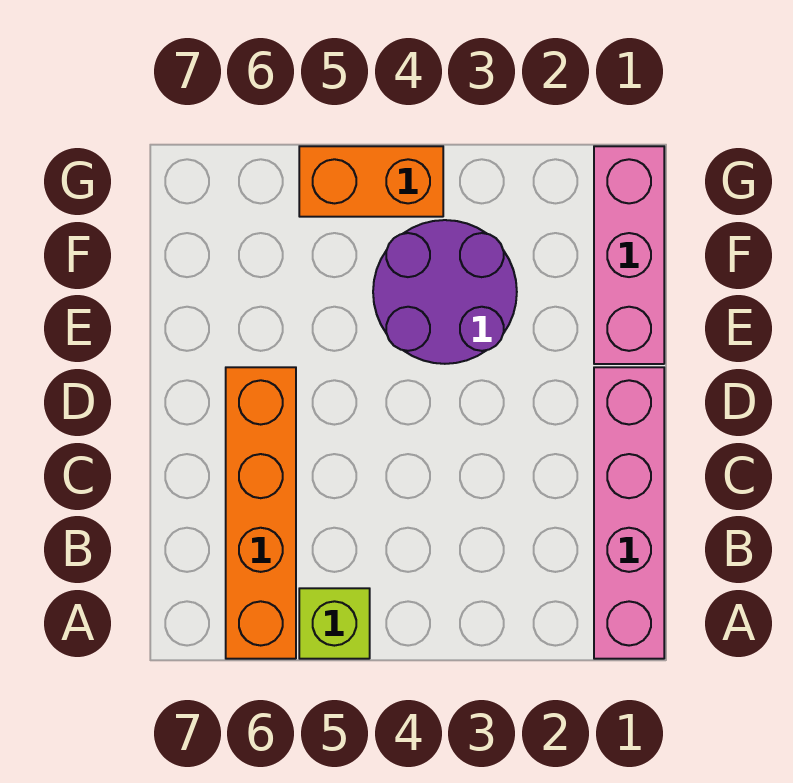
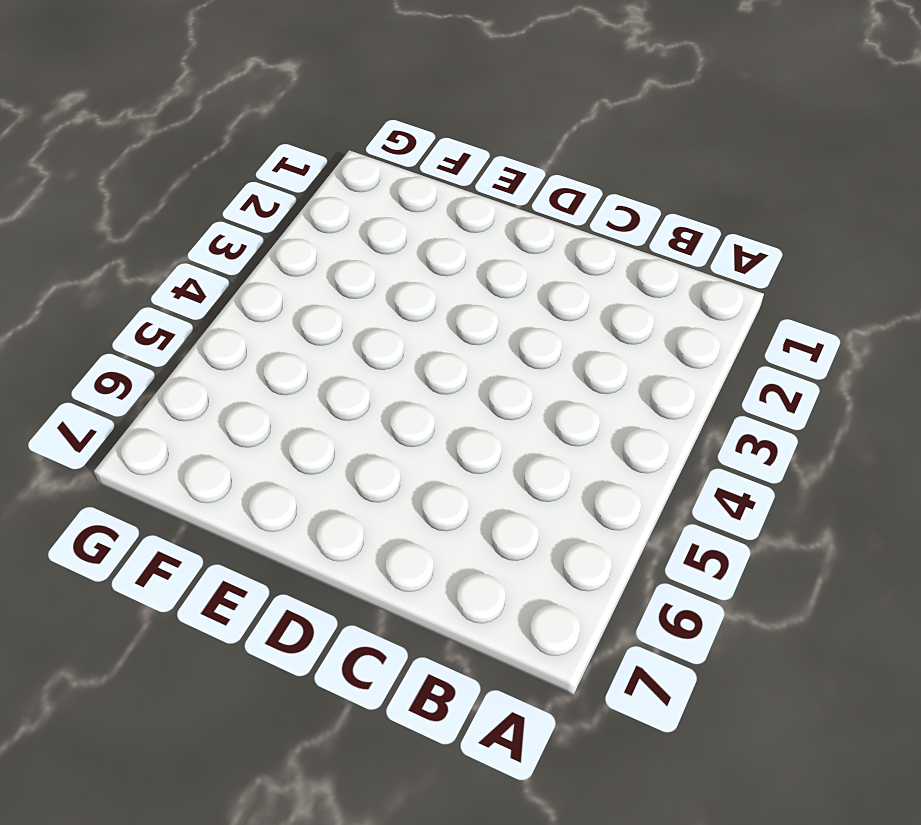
none -> pink brick A1:D1 level 1
none -> lime brick A5 level 1

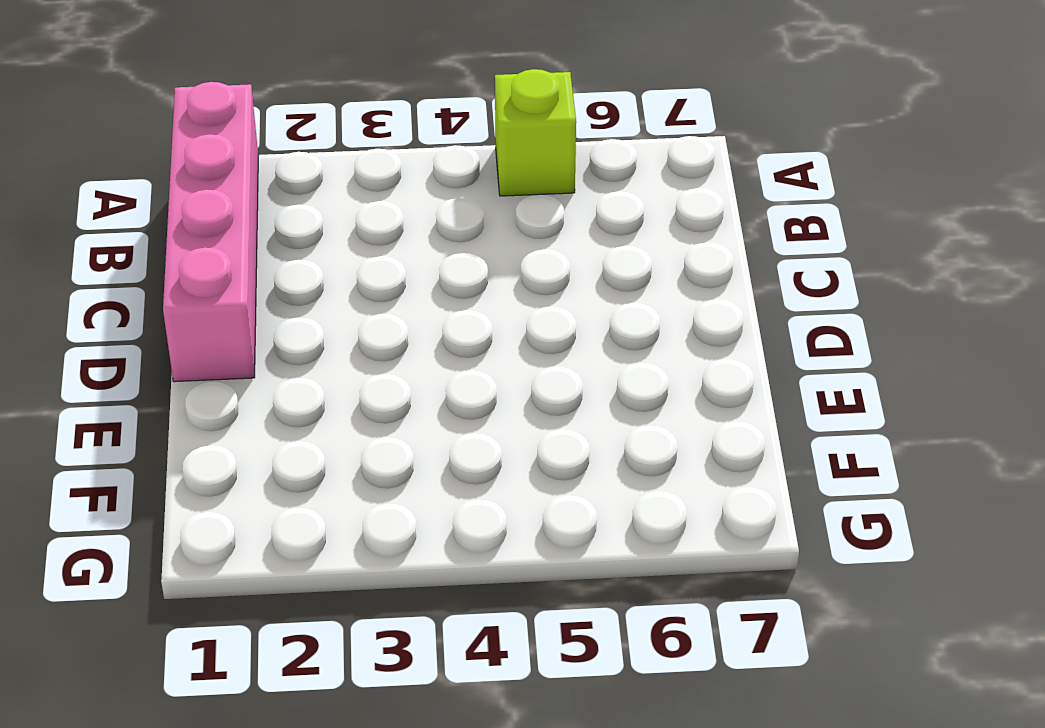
none -> orange brick A6:D6 level 1
none -> pink brick E1:G1 level 1

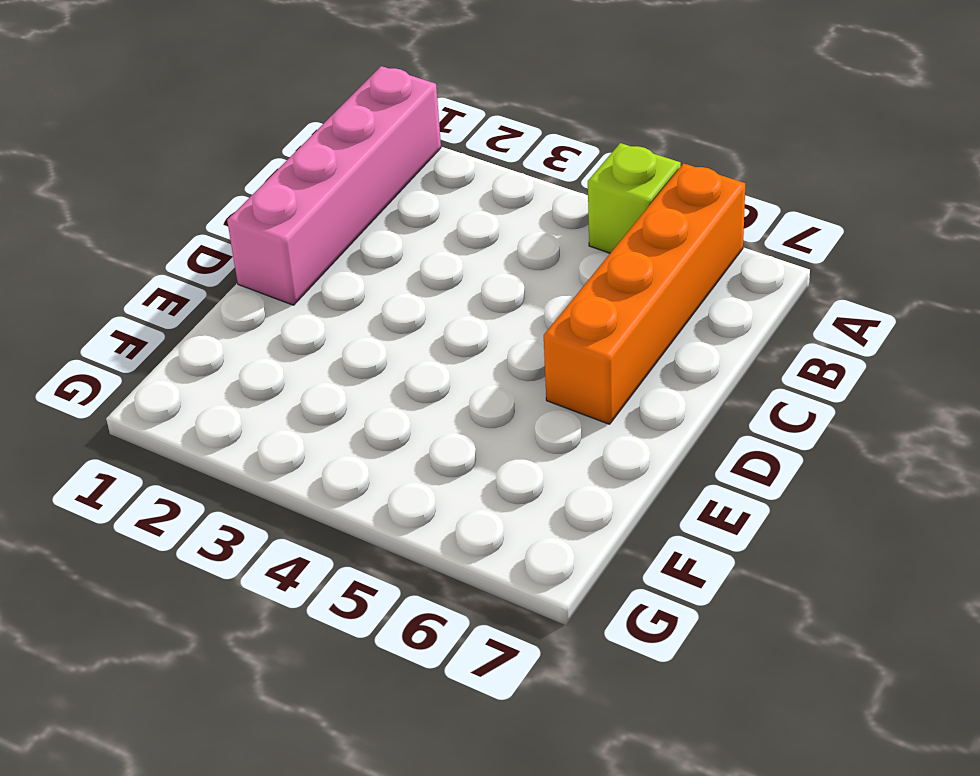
none -> pink brick E1:G1 level 1
none -> purple round brick E3:F4 level 1

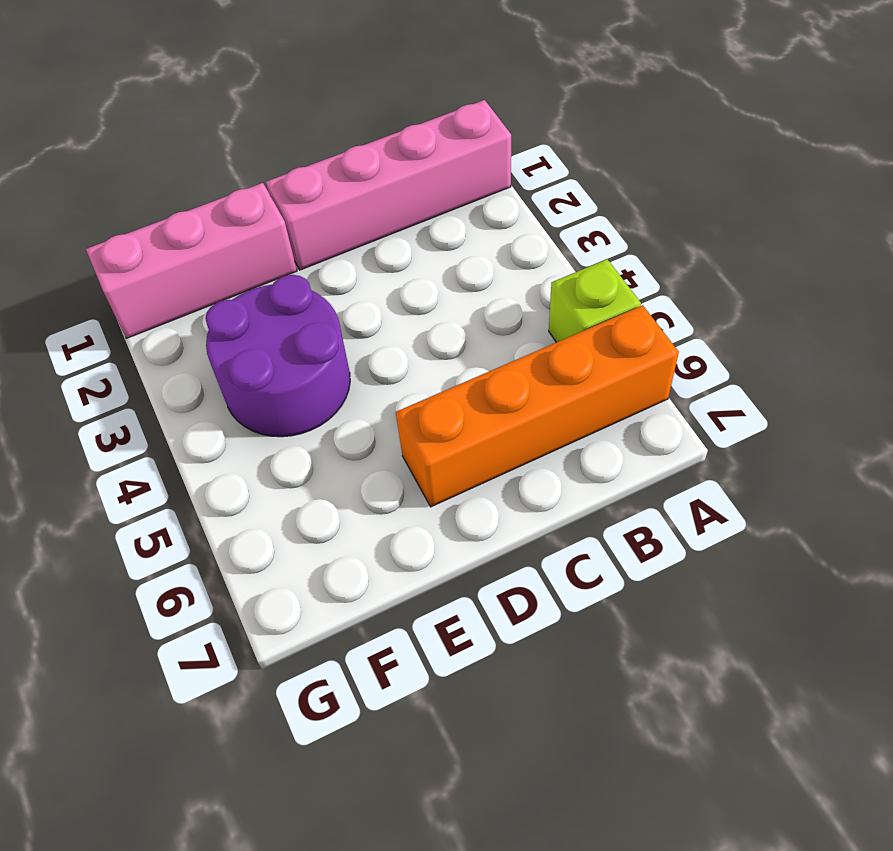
none -> orange brick G4:G5 level 1

